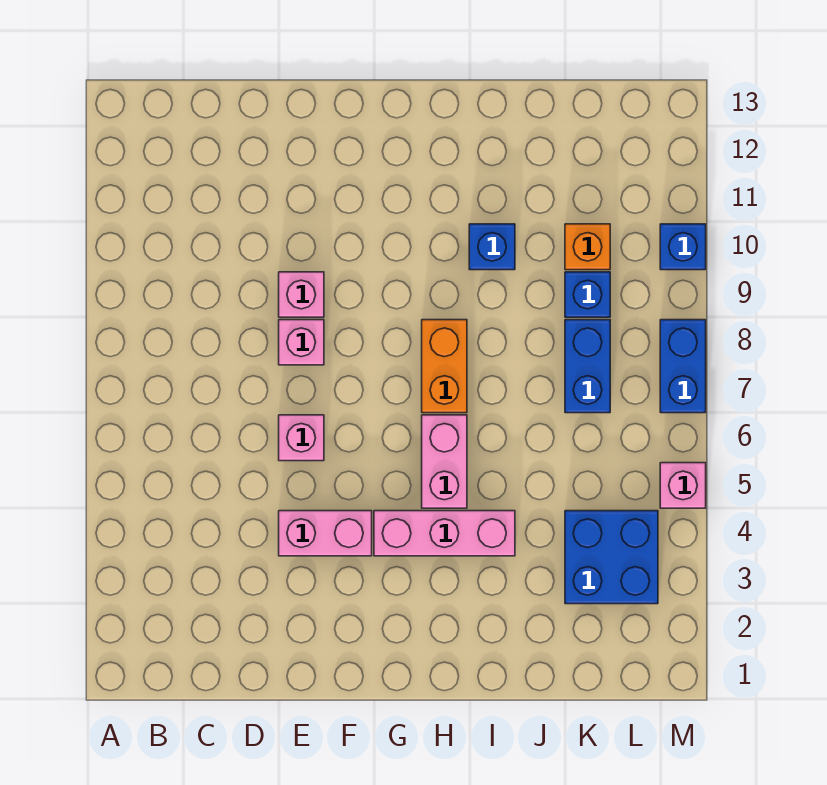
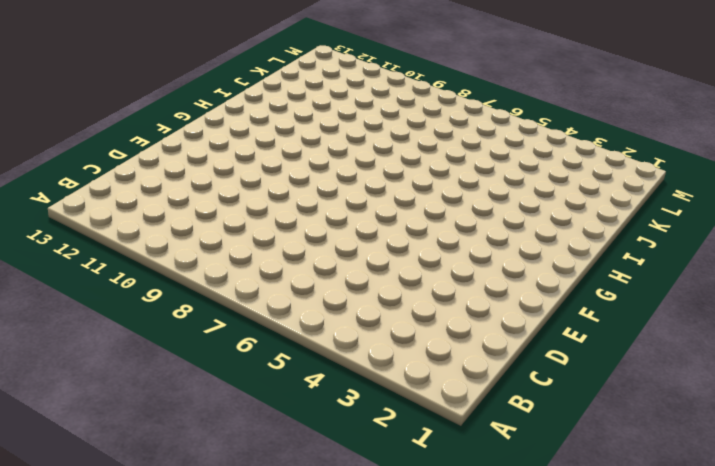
none -> pink brick E4:F4 level 1
none -> pink brick E6 level 1
none -> pink brick E8 level 1

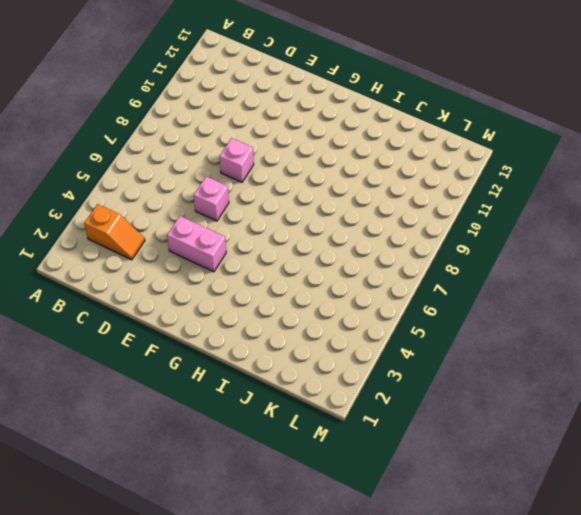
orange slope B3:C3 level 1 top B -> none
none -> pink brick E9 level 1
none -> pink brick G4:I4 level 1
none -> pink brick H5:H6 level 1

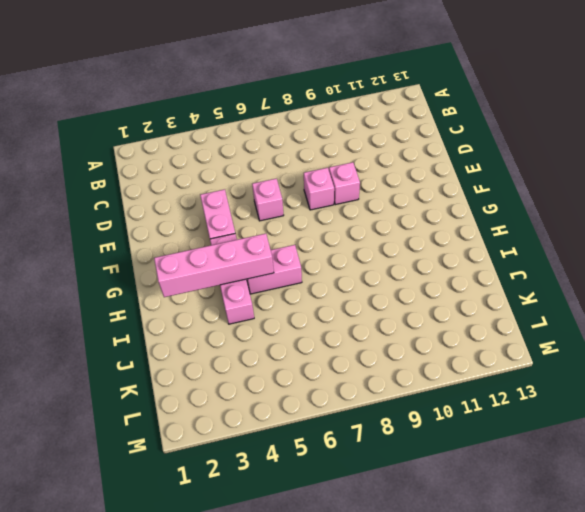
pink brick H2:H5 level 2 -> none
none -> orange brick H7:H8 level 1
none -> blue brick I10 level 1
none -> blue brick K3:L4 level 1

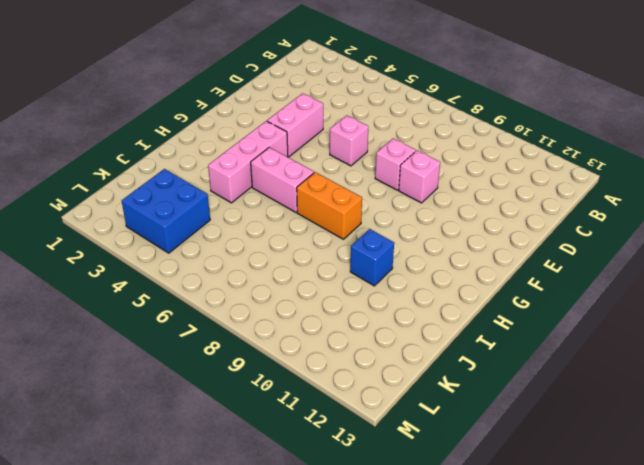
none -> blue brick K7:K8 level 1
none -> blue brick K9 level 1
none -> orange brick K10 level 1

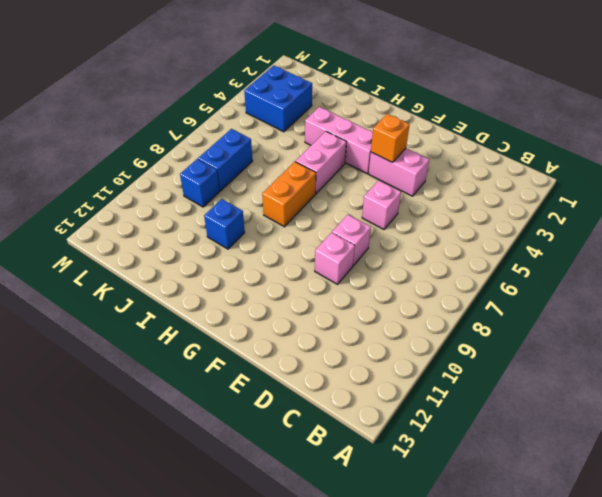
orange brick F4 level 2 -> orange brick K10 level 1
none -> pink brick M5 level 1
none -> blue brick M7:M8 level 1
none -> blue brick M10 level 1

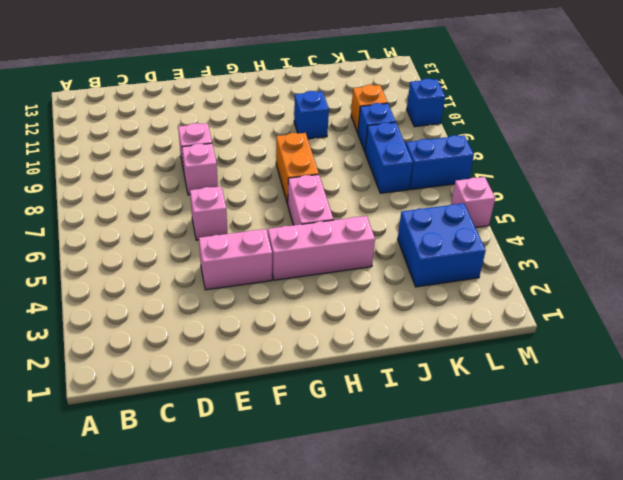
blue brick L7:M7 level 1 -> blue brick M7:M8 level 1

